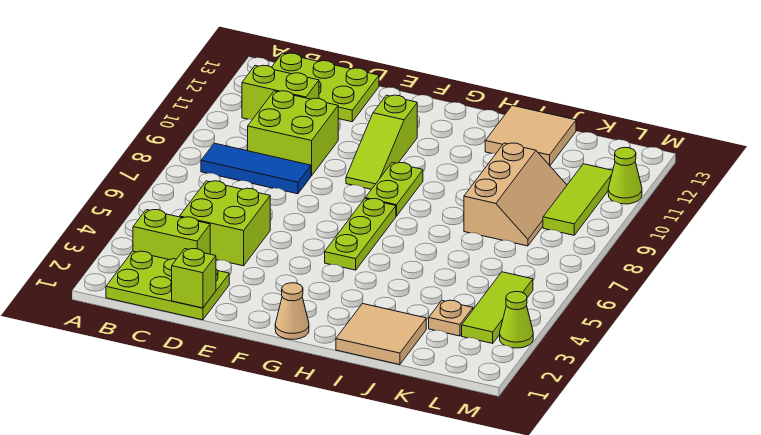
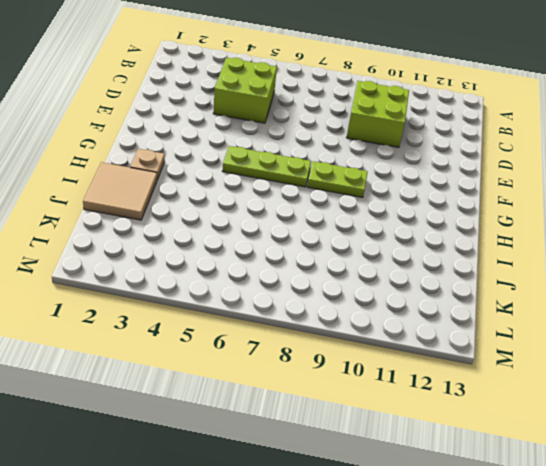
tan plate H2 level 1 -> tan plate K3 level 1
none -> lime plate B1:D2 level 1
none -> lime brick B3:C3 level 1
none -> blue tile B8:D8 level 1

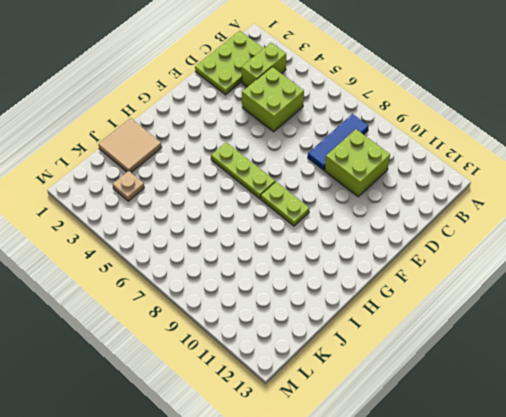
none -> lime brick B11:C11 level 1
none -> lime plate B12:D13 level 1
none -> lime slope F9:F11 level 1 top 11

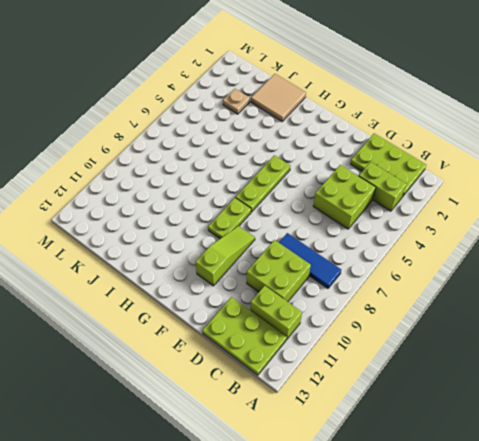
none -> tan cone G1 level 1
none -> tan tile I12:J13 level 1
none -> tan slope J8:K10 level 1 top J

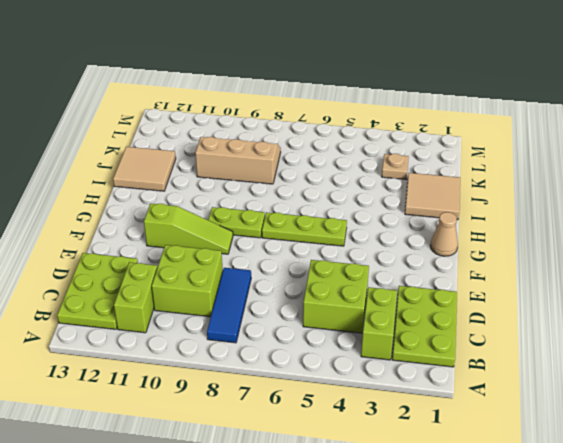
none -> lime tile L3:L5 level 1
none -> lime tile L9:L11 level 1
none -> lime cone M3 level 1

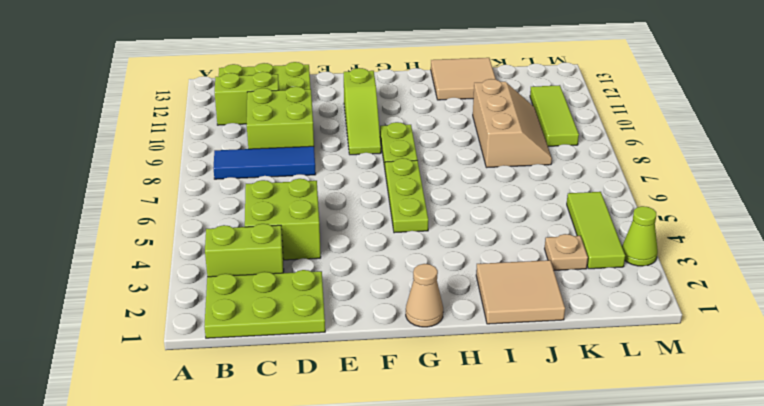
none -> lime cone M11 level 1
none -> lime brick D1 level 2

